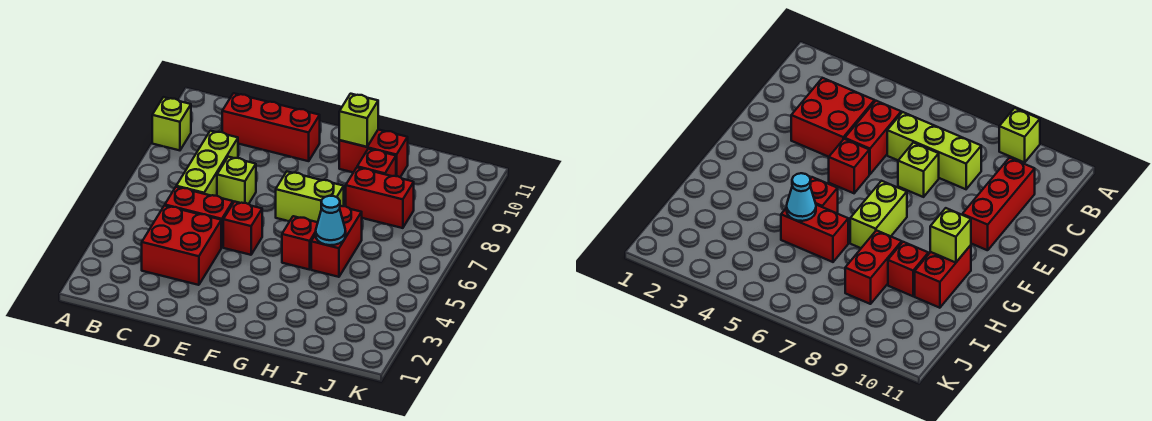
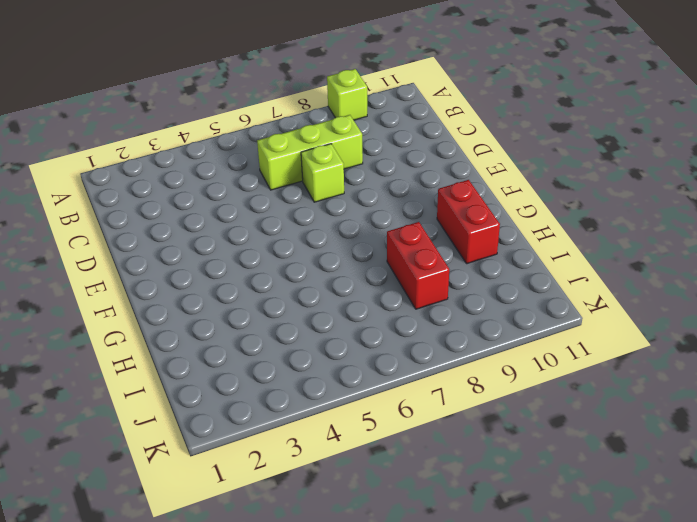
none -> red brick C3:D4 level 1
none -> red brick C5:D5 level 1
none -> red brick C10:E10 level 1

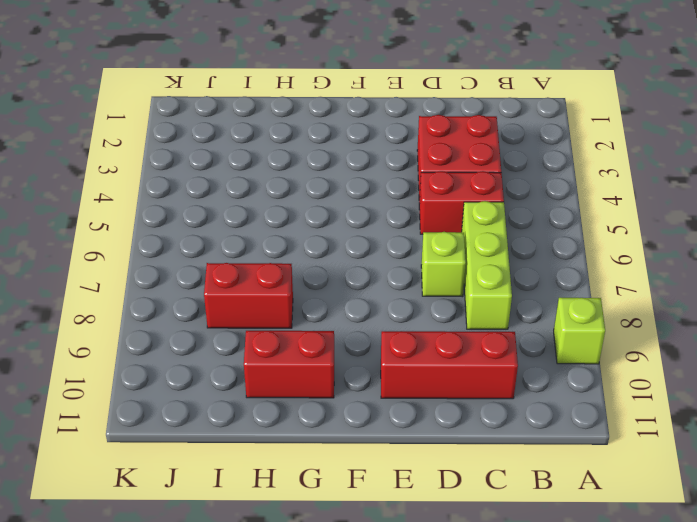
none -> red brick E5 level 1
none -> lime brick F7:G7 level 1
none -> red brick G5 level 1

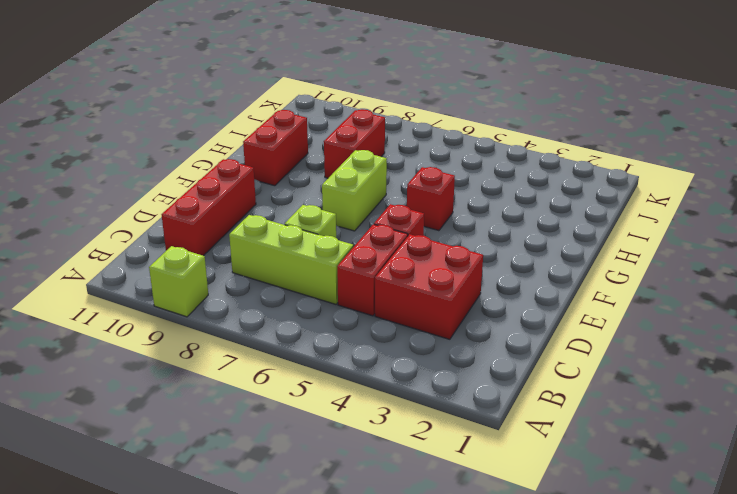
none -> red brick H5:H6 level 1
none -> red brick H9 level 1
none -> lime brick G10 level 2

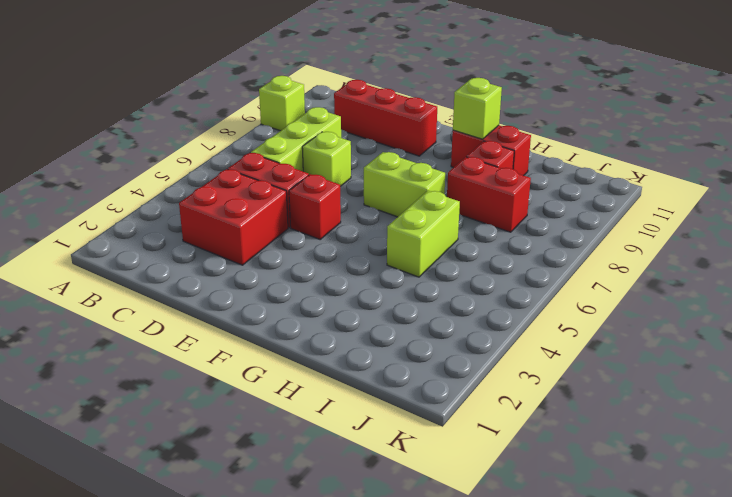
lime brick H5:H6 level 1 -> red brick H5:H6 level 1
none -> red brick G5 level 1
none -> cyan cone H5 level 2

